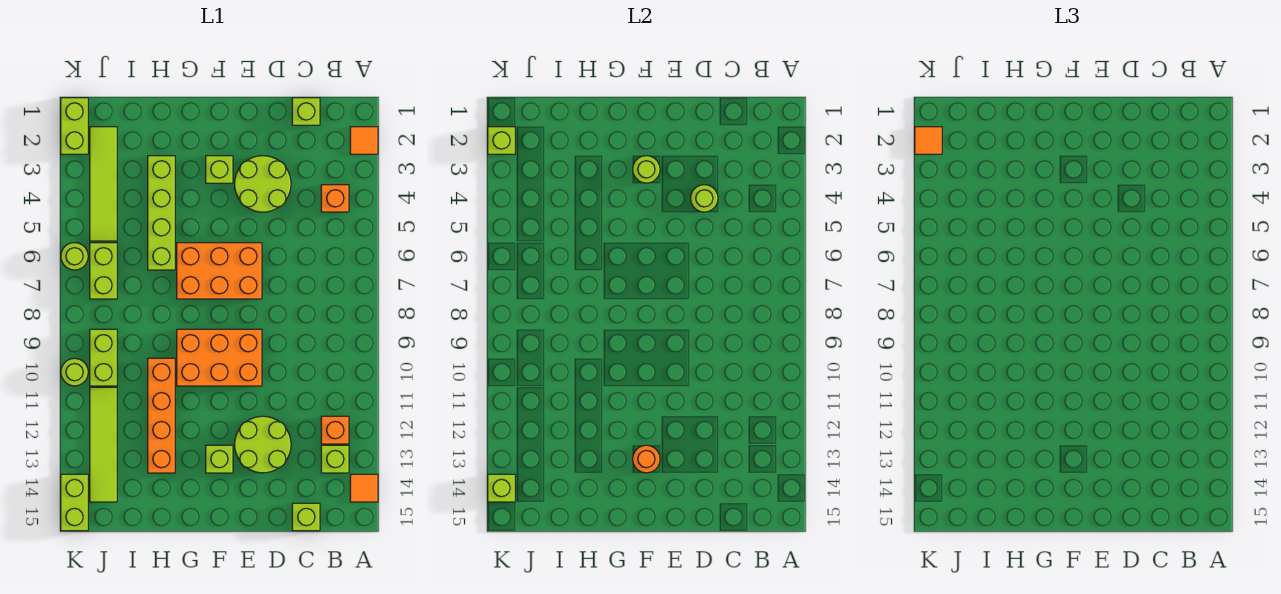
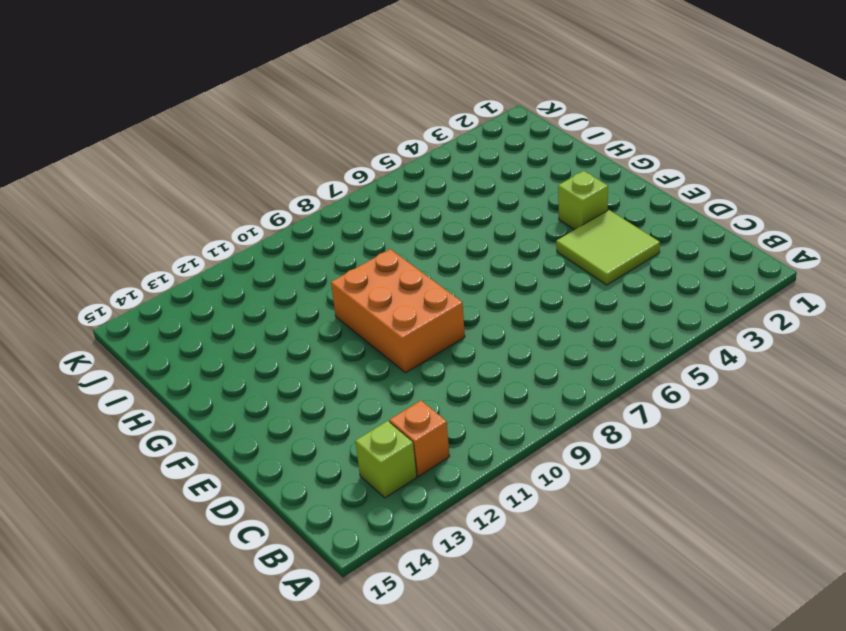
lime tile D3:E4 level 1 -> lime round brick D3:E4 level 1
none -> orange tile A2 level 1
none -> orange tile A14 level 1
none -> orange brick B4 level 1

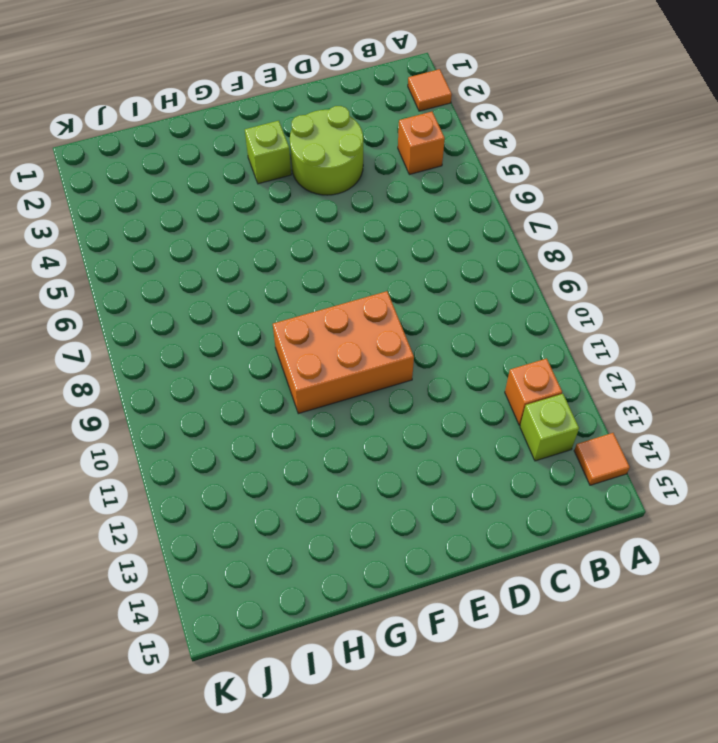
none -> lime brick C1 level 1
none -> lime brick C15 level 1
none -> lime round brick D12:E13 level 1

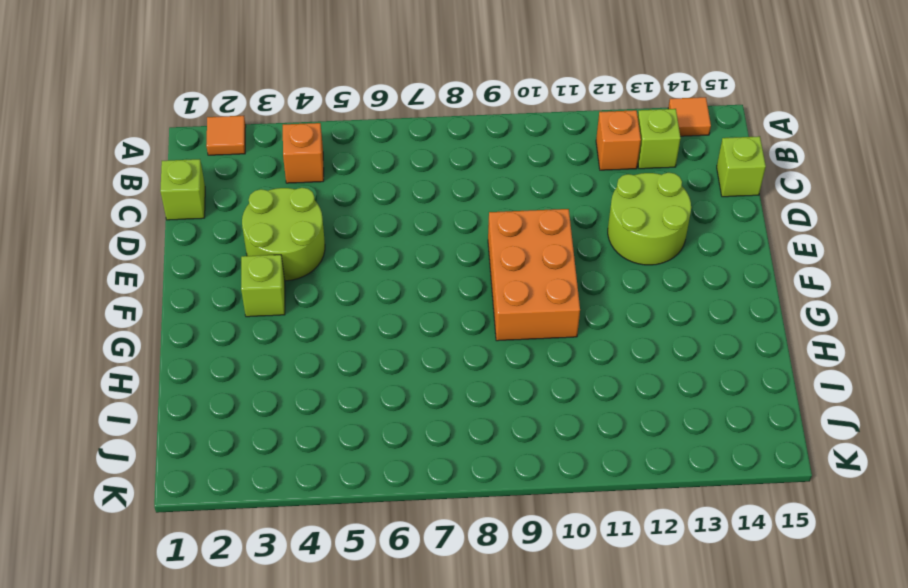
none -> orange brick E6:G7 level 1
none -> lime brick F13 level 1
none -> lime brick H3:H6 level 1

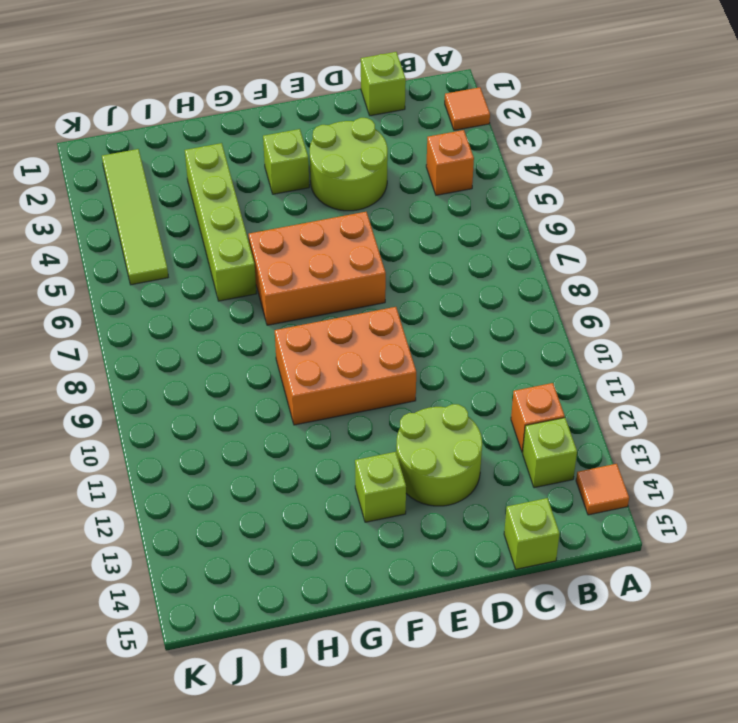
none -> orange brick H10:H13 level 1
none -> lime brick J6:J7 level 1
none -> lime brick J9:J10 level 1

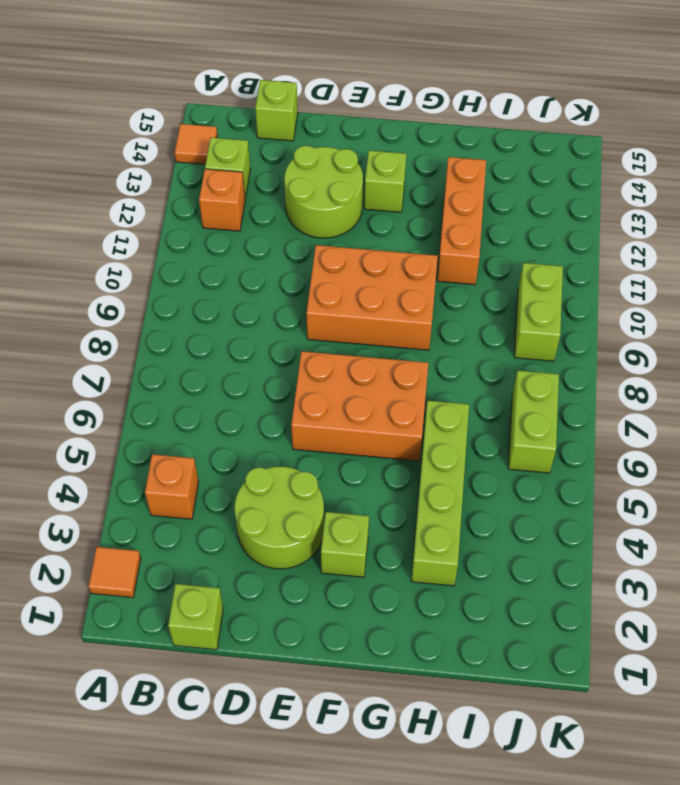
orange brick H11:H13 level 1 -> orange brick H10:H13 level 1
none -> lime tile J2:J5 level 1
none -> lime tile J11:J14 level 1
none -> lime brick K1:K2 level 1

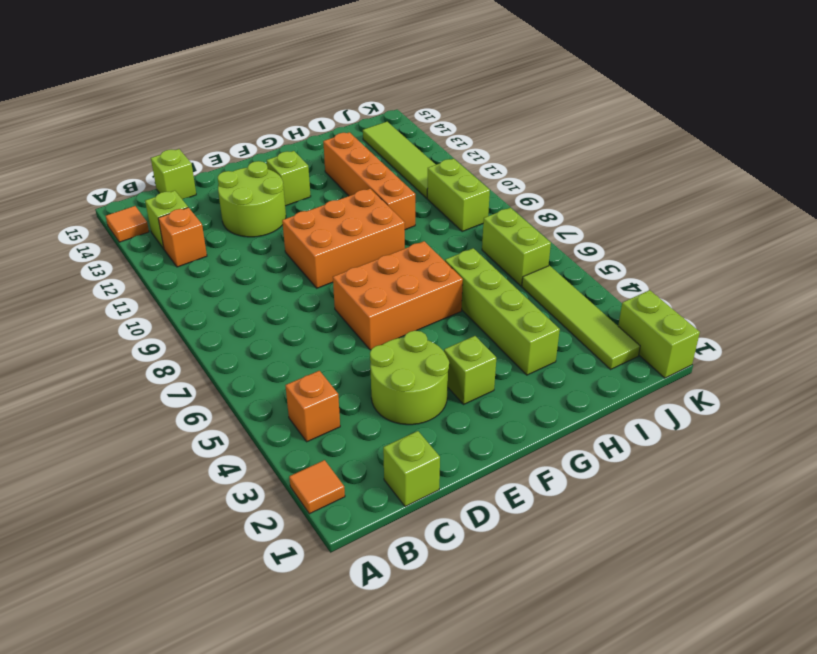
none -> lime round brick K6 level 1
none -> lime round brick K10 level 1
none -> lime brick K14:K15 level 1

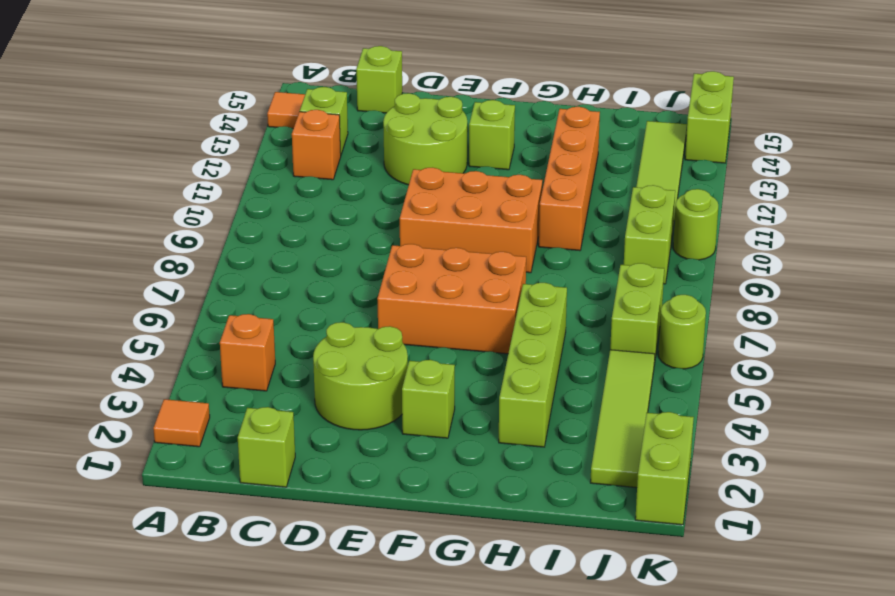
none -> lime round brick D4 level 2
none -> lime round brick F3 level 2
none -> orange round brick F13 level 2

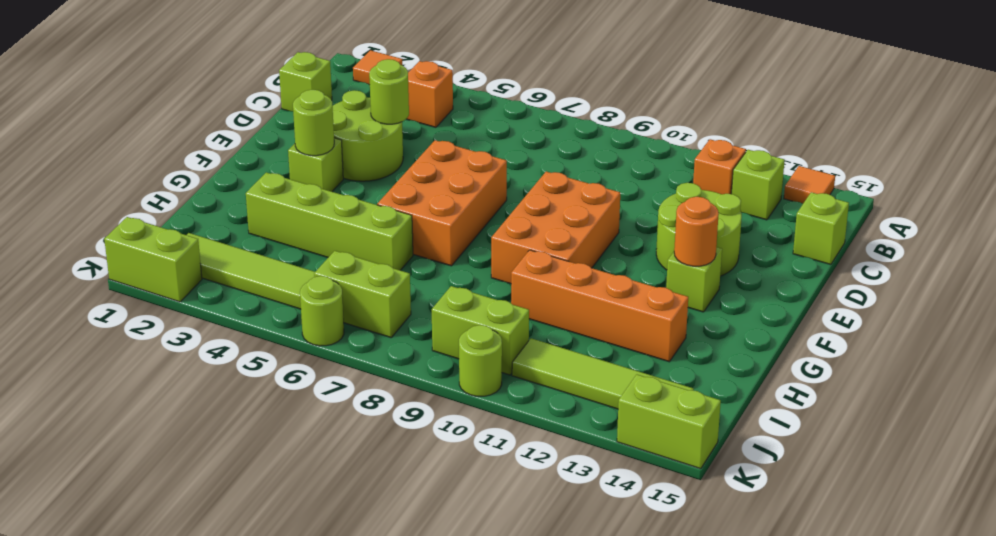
none -> lime brick K2 level 2
none -> lime brick K14 level 2
none -> orange tile K2 level 3

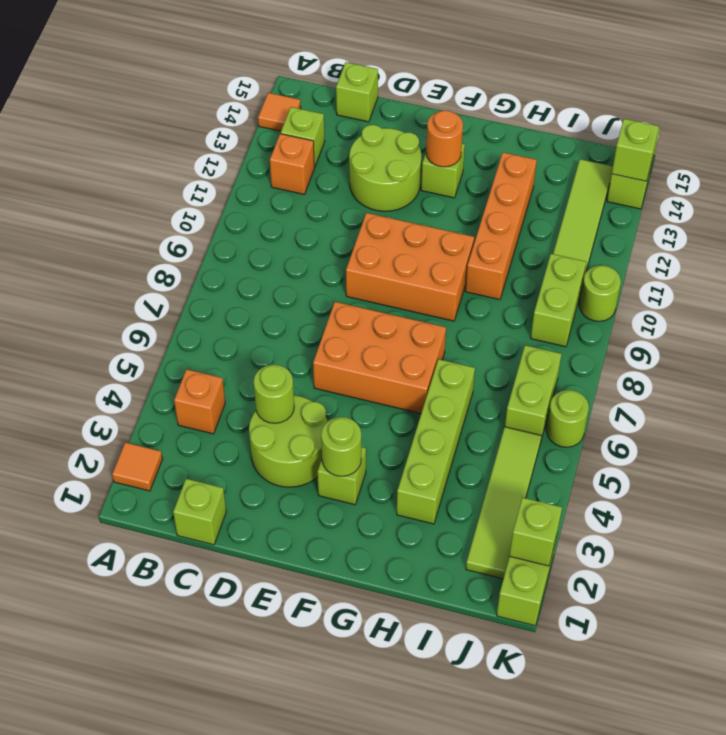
none -> orange tile K2 level 3

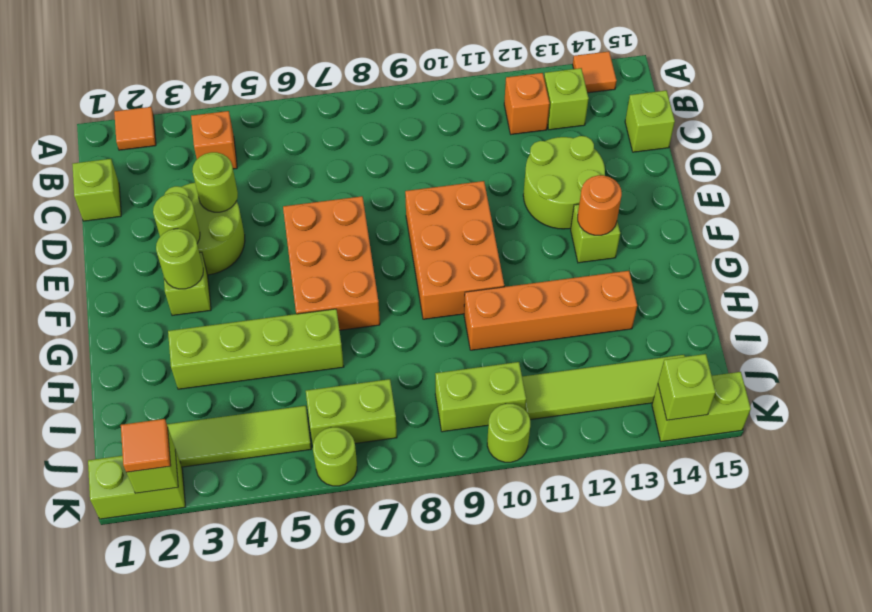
lime round brick E3 level 2 -> none

